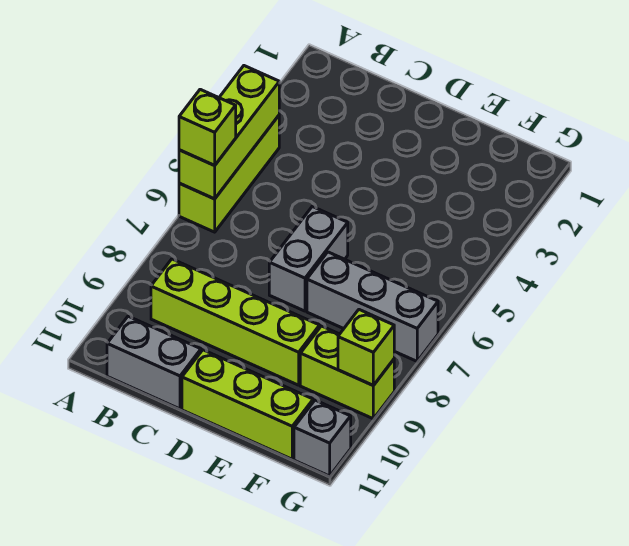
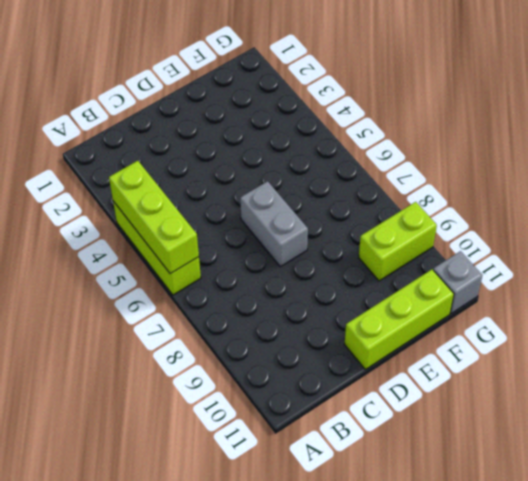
none -> lime brick B9:E9 level 1
none -> grey brick B11:C11 level 1

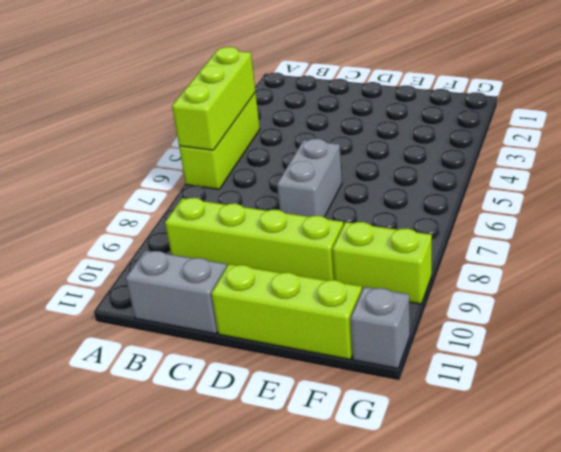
none -> grey brick E7:G7 level 1
none -> lime brick G9 level 2

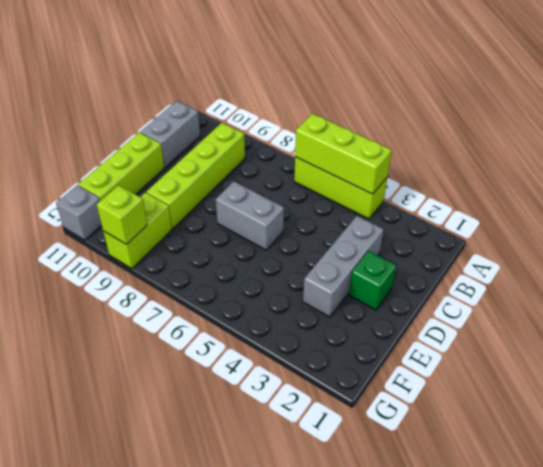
grey brick C3:E3 level 1 -> grey brick E7:G7 level 1
green brick D2 level 1 -> none
none -> lime brick A6 level 3

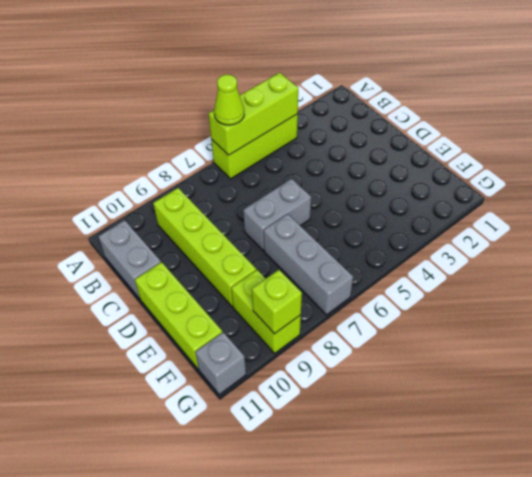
lime cone A6 level 3 -> lime brick A6 level 3

